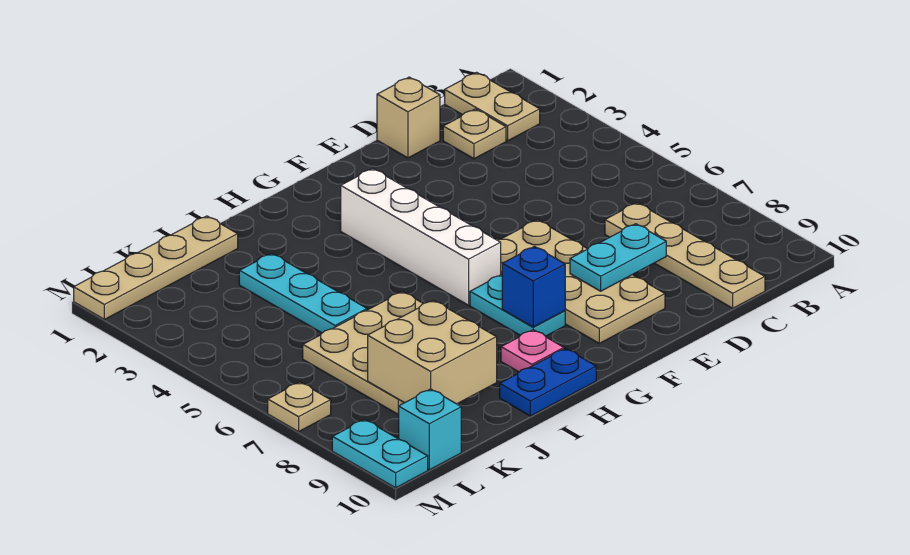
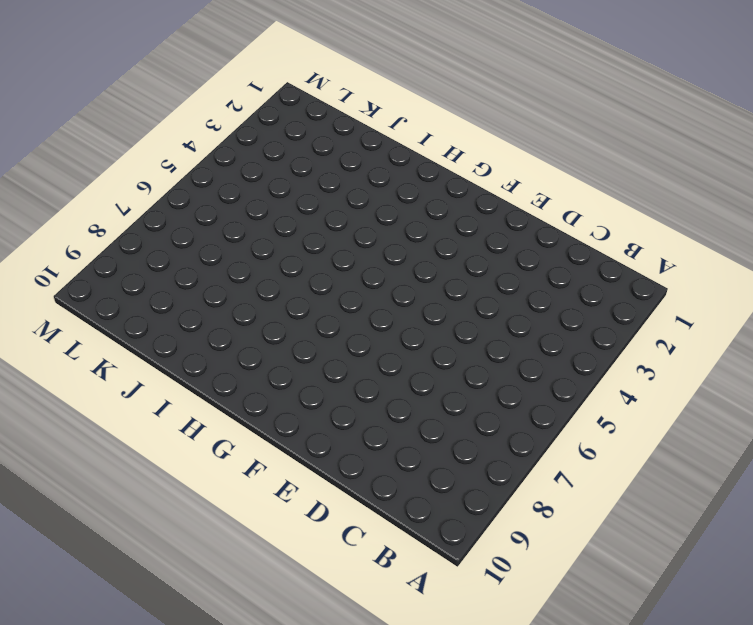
none -> tan plate B1:B2 level 1
none -> tan plate C2 level 1
none -> tan plate C7:C10 level 1

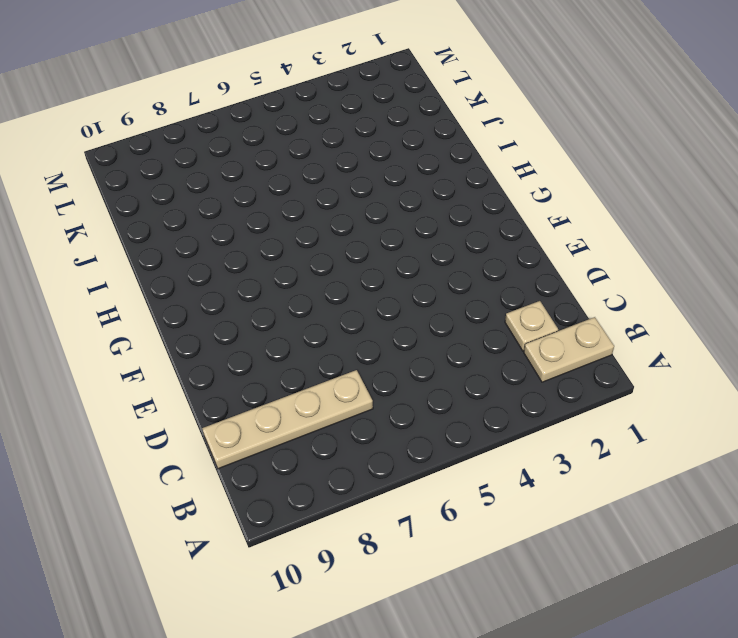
none -> tan brick D1 level 1
none -> tan plate E6:F9 level 1
none -> white brick G3:G6 level 1

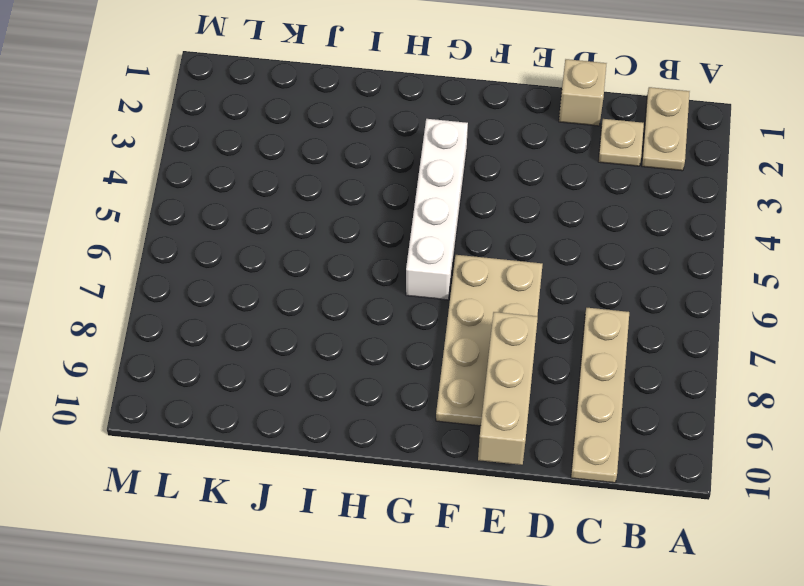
tan brick E8:E10 level 2 -> cyan plate D8:E8 level 2
none -> cyan plate G7:G8 level 1
none -> pink plate H9 level 1
none -> blue plate H10:I10 level 1

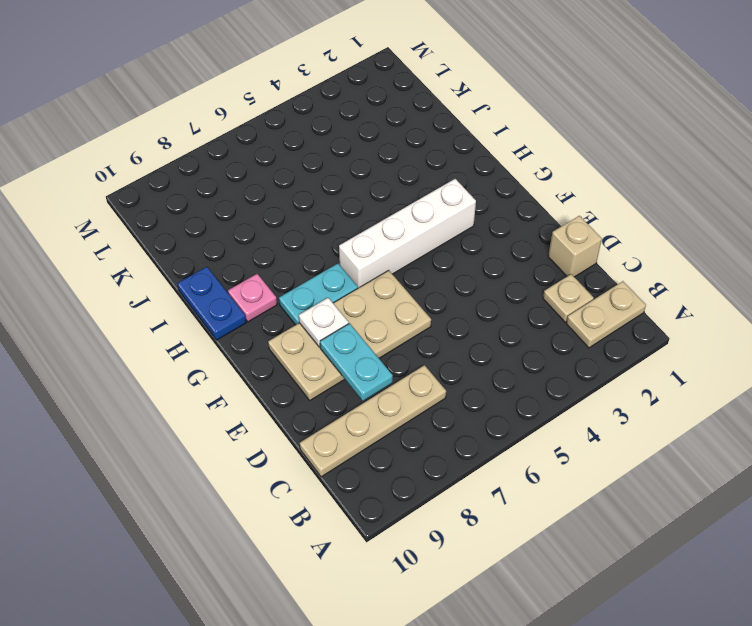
white plate F8 level 2 -> none
none -> tan plate I6:K8 level 1
none -> tan plate J1:M1 level 1
none -> cyan plate J3:J5 level 1

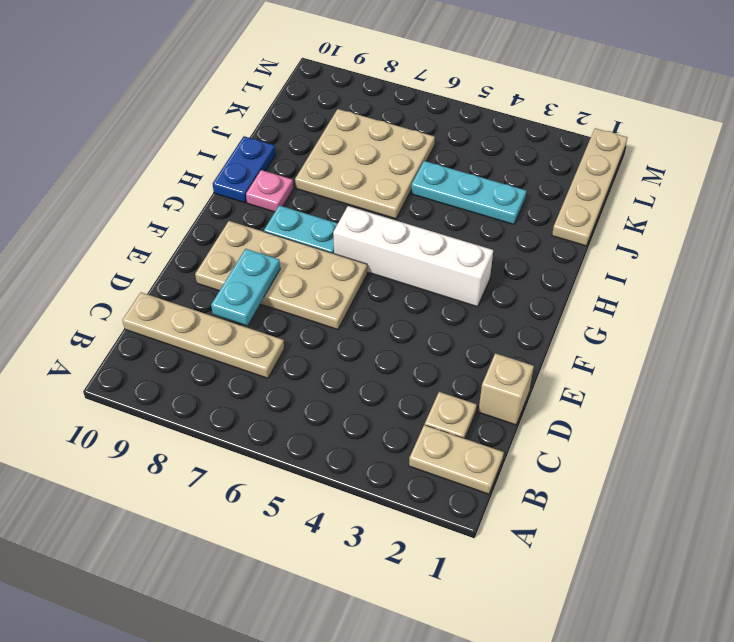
none -> cyan brick L10 level 1
none -> tan plate M7 level 1
none -> cyan plate M9:M10 level 1

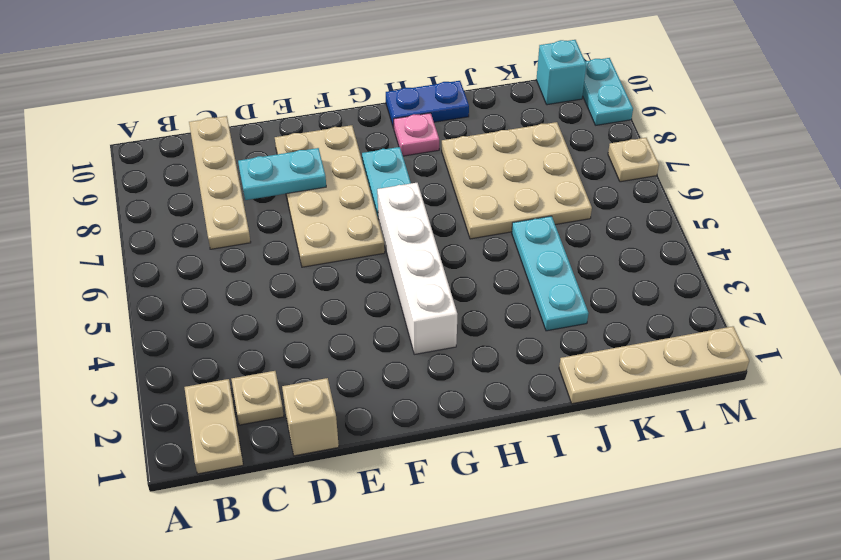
none -> blue brick G8 level 2
none -> tan brick J8:K9 level 2

